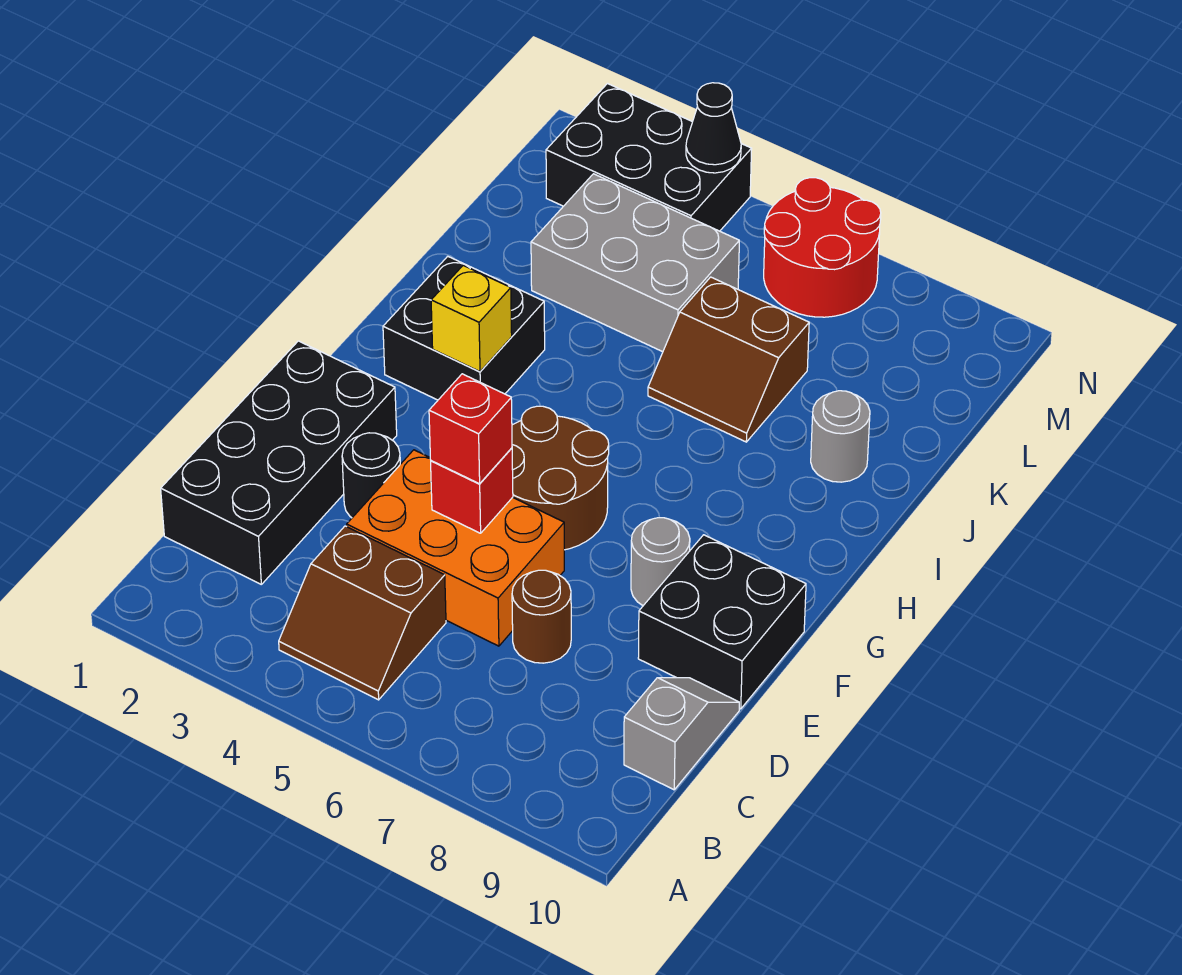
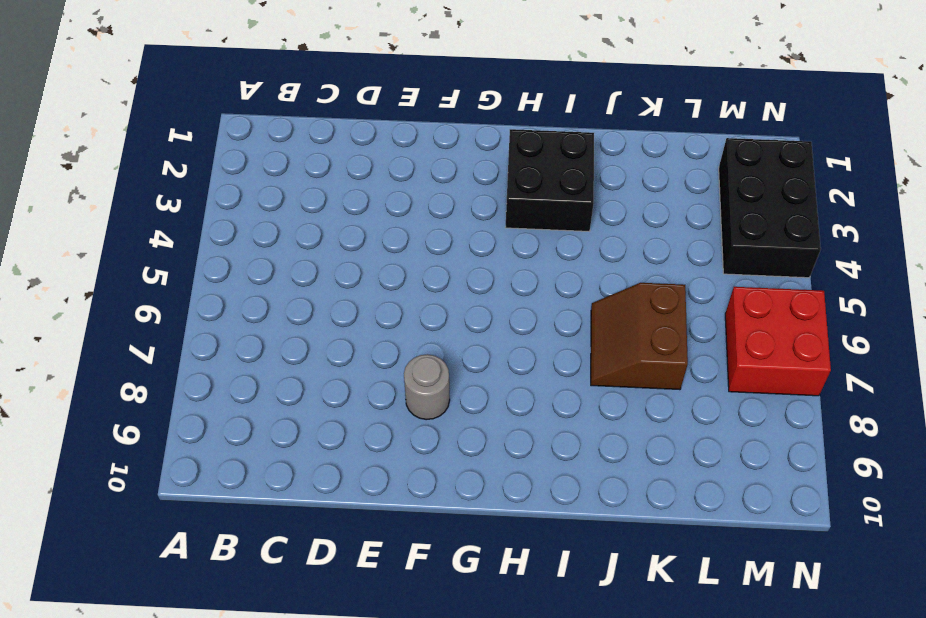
red brick M6:N7 level 1 -> red round brick M6:N7 level 1
none -> brown slope B4:C5 level 1 top C
none -> black brick C1:F2 level 1
none -> grey slope C10:D10 level 1 top C

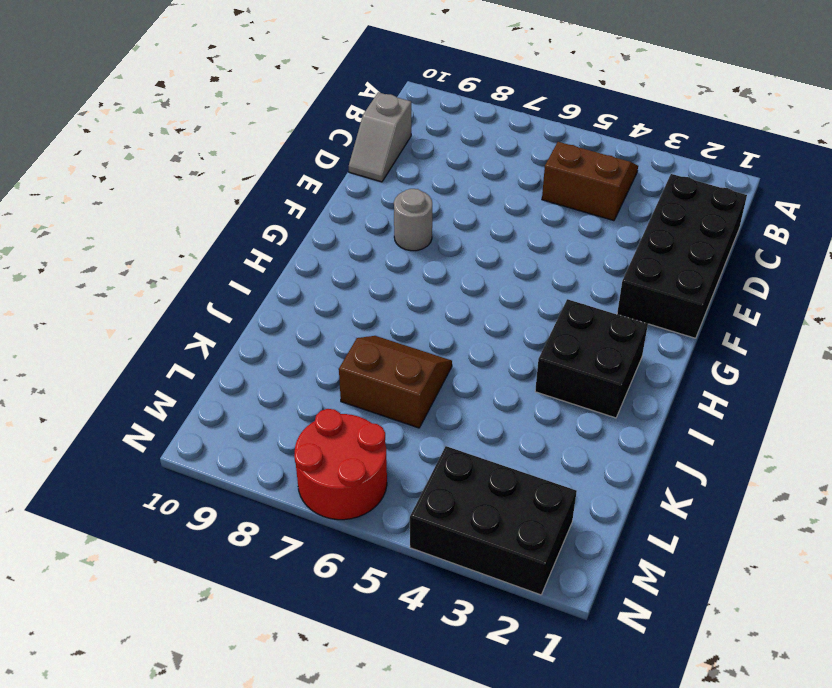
none -> orange brick D4:E6 level 1
none -> brown round brick D7 level 1
none -> black round brick E3 level 1

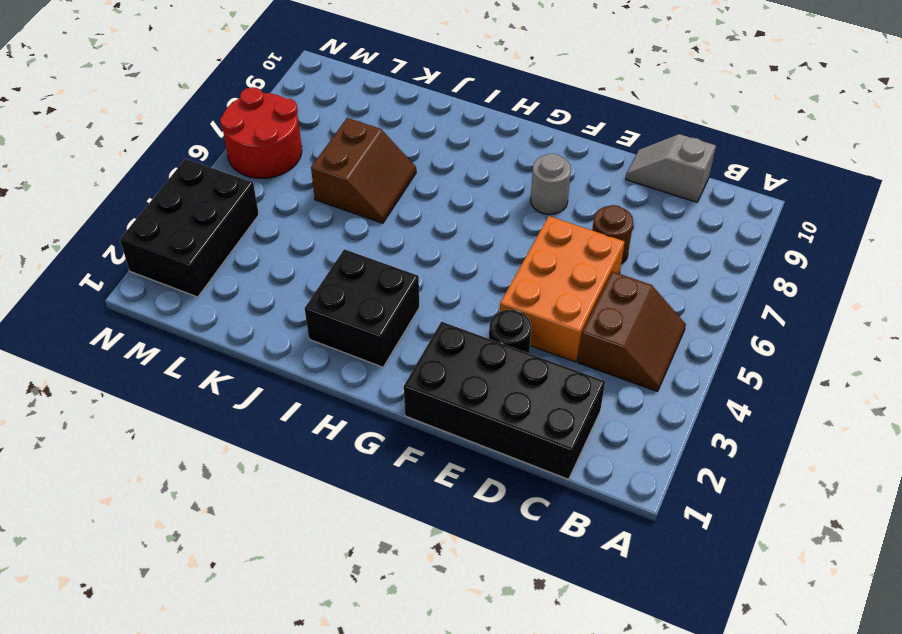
none -> black brick E9:F10 level 1
none -> brown round brick F5:G6 level 1
none -> grey round brick J9 level 1

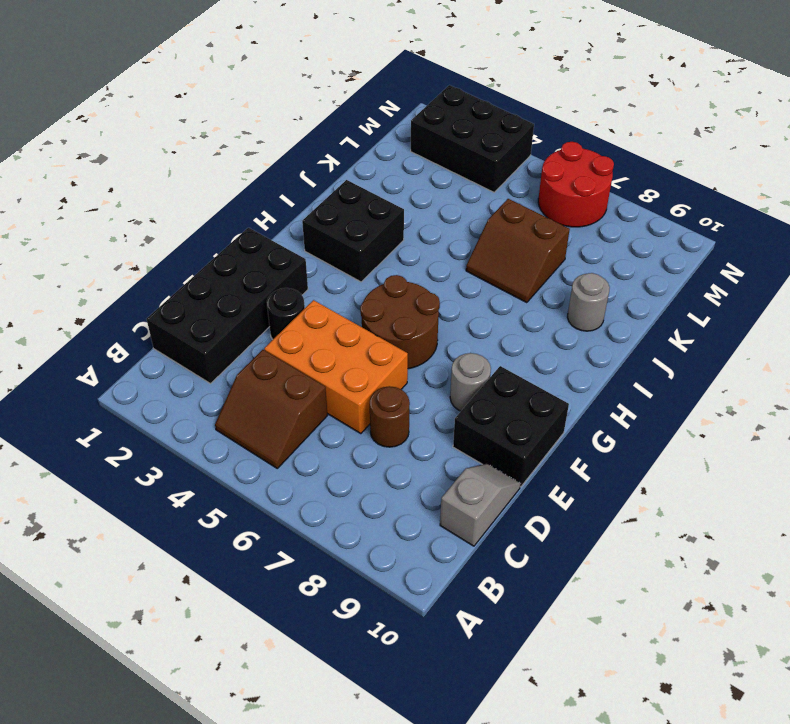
none -> grey brick K3:L5 level 1
none -> red brick E5 level 2
none -> yellow brick H3 level 2

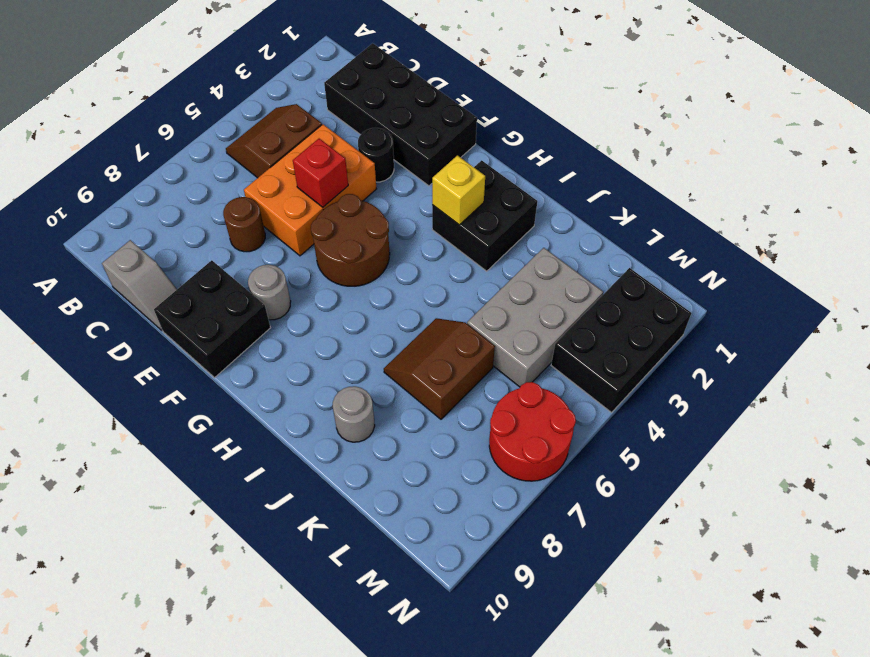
none -> black cone N4 level 2
none -> red brick E5 level 3

